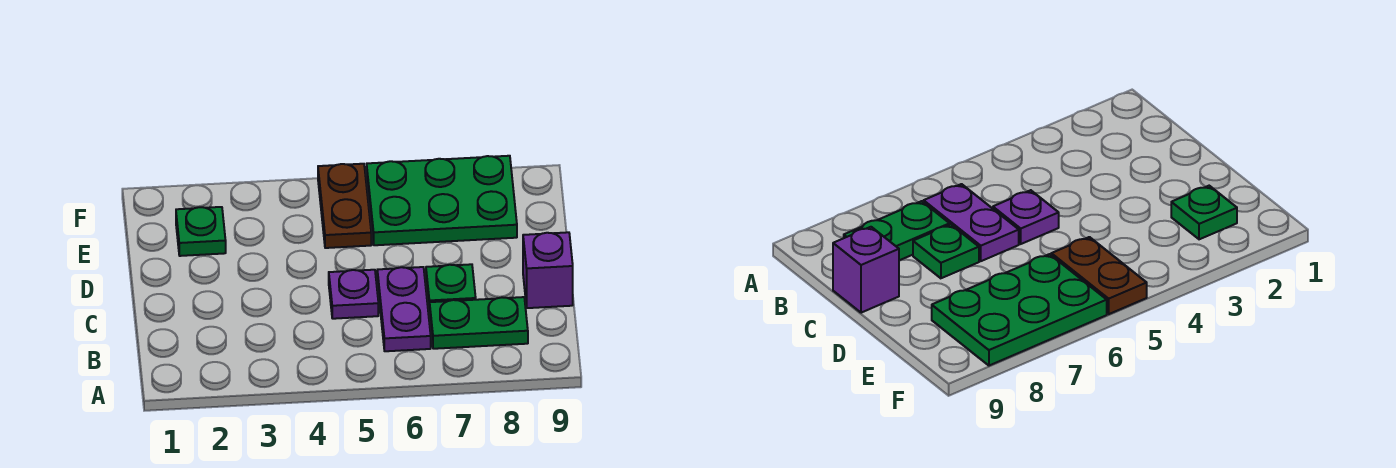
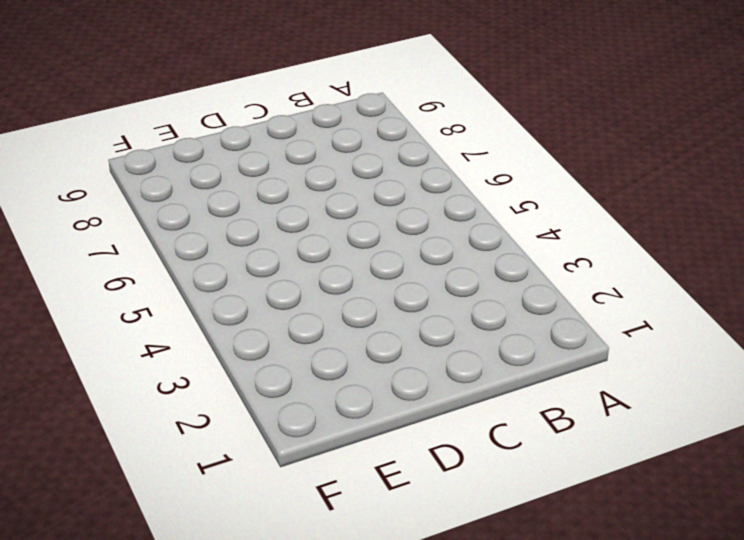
none -> purple plate B6:C6 level 1
none -> green plate B7:B8 level 1

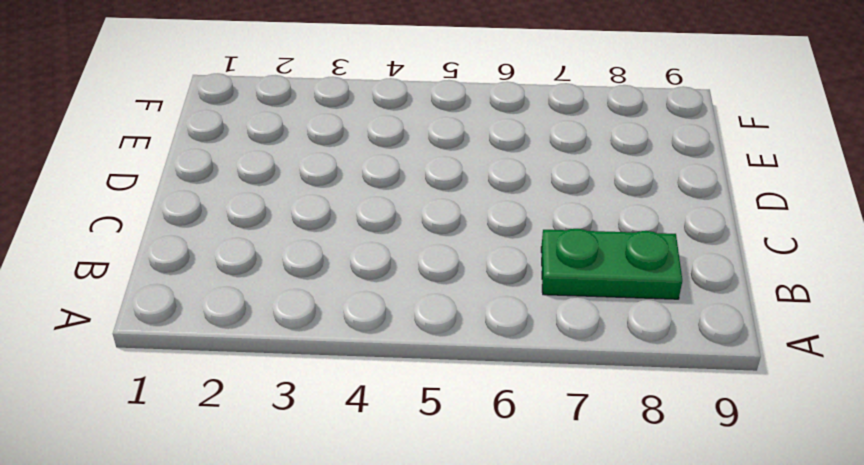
none -> purple plate B6:C6 level 1
none -> purple plate C5 level 1

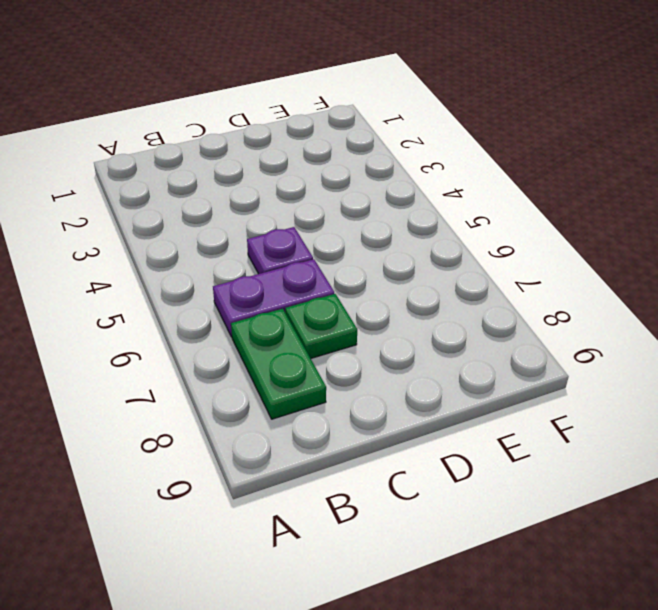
none -> purple brick C9 level 1
none -> green plate E2 level 1

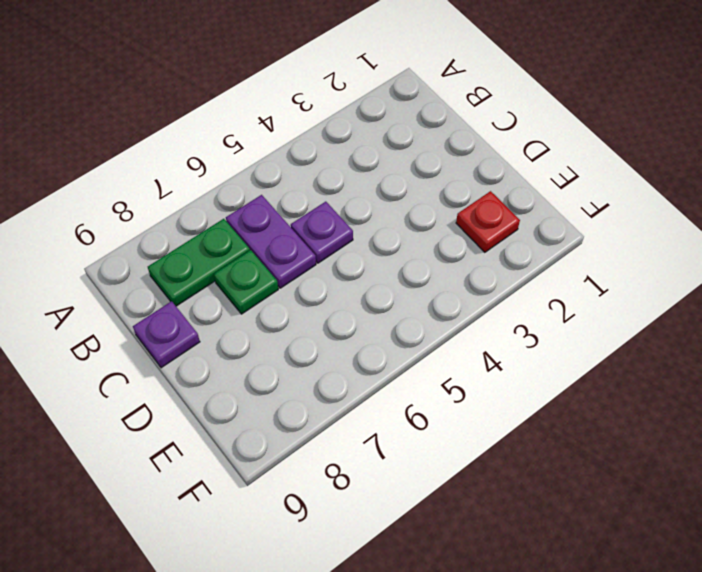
purple plate C9 level 1 -> purple brick C9 level 1
red plate E2 level 1 -> green plate E2 level 1
none -> brown plate E5:F5 level 1
none -> green plate E6:F8 level 1

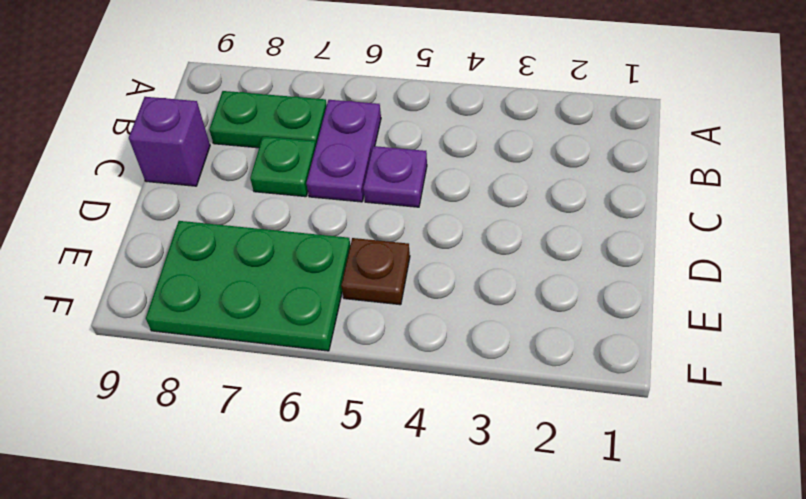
brown plate E5 level 1 -> brown plate E5:F5 level 1
none -> green plate E2 level 1

